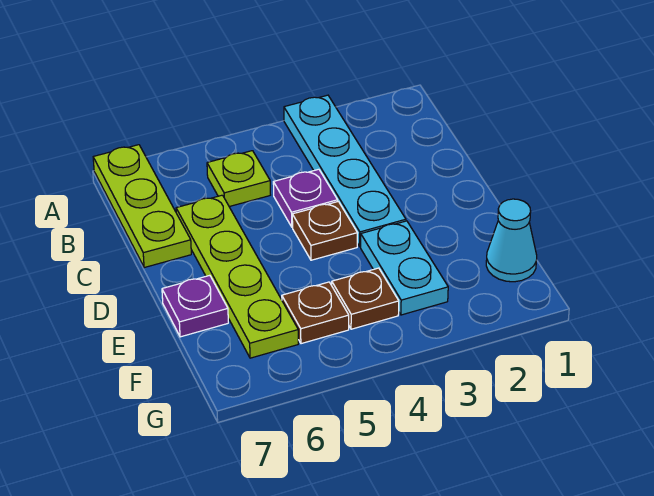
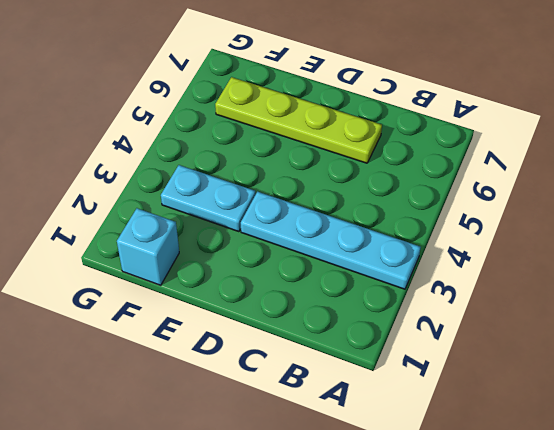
cyan brick F1 level 1 -> cyan cone F1 level 1
none -> lime plate A7:C7 level 1
none -> lime plate B5 level 1

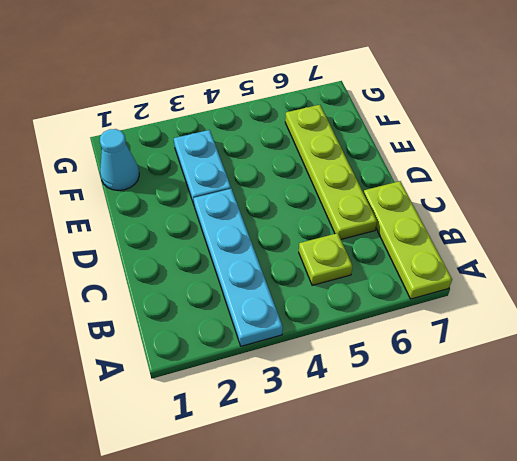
none -> purple plate C4 level 1
none -> brown plate D4 level 1

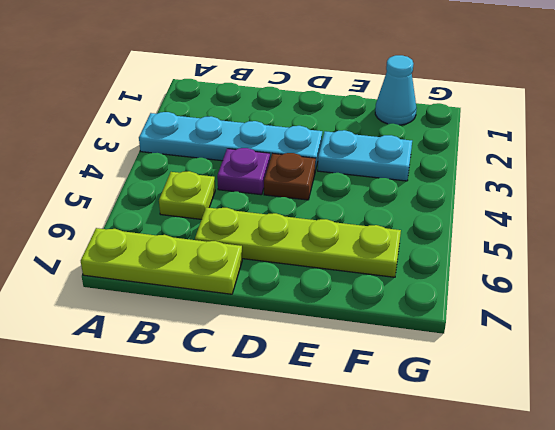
none -> purple plate E7 level 1
none -> brown plate F4 level 1

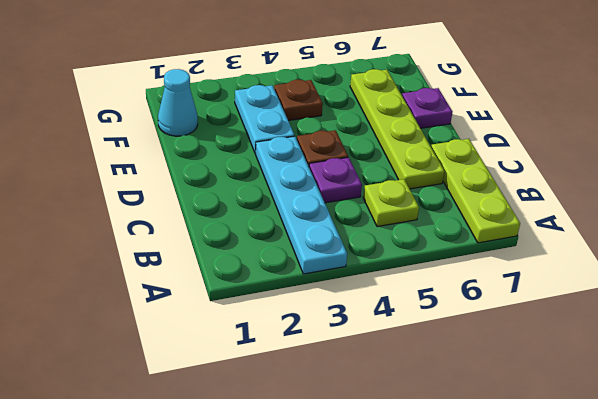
none -> brown plate F5 level 1

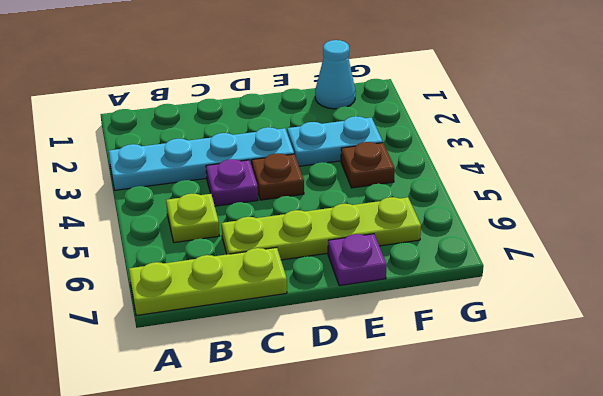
none -> brown plate F5 level 1

